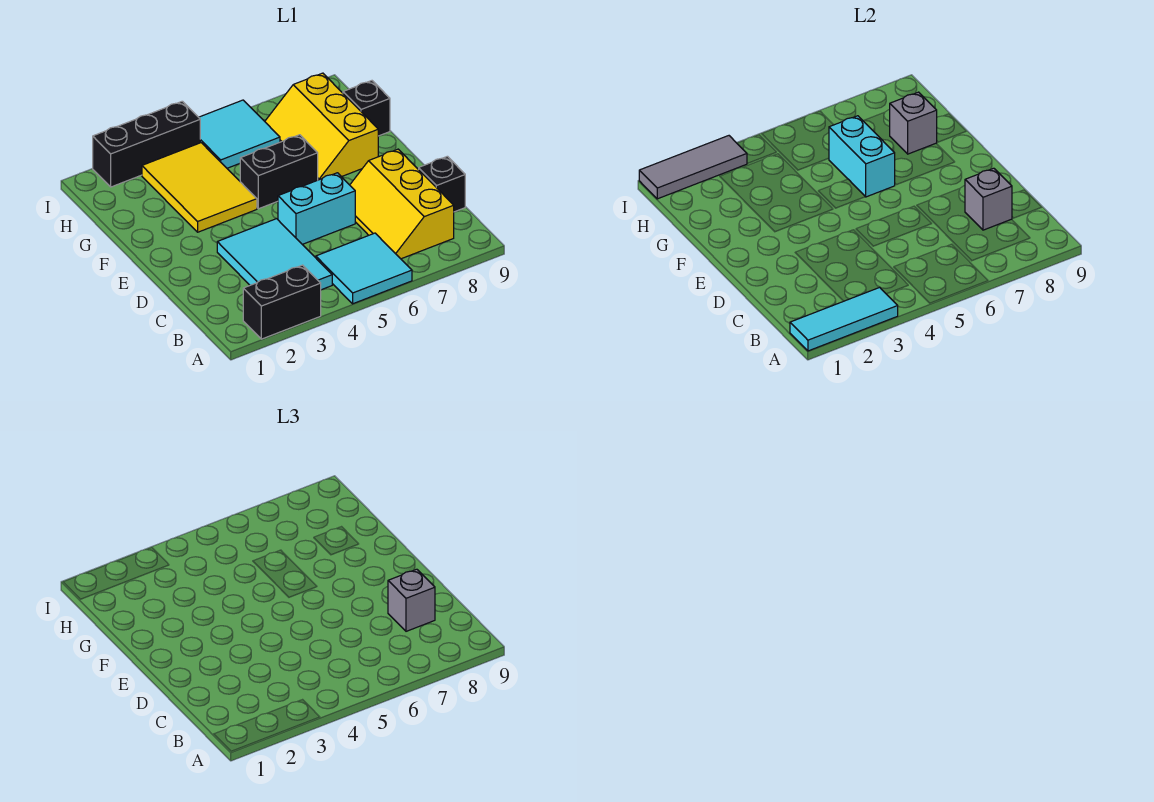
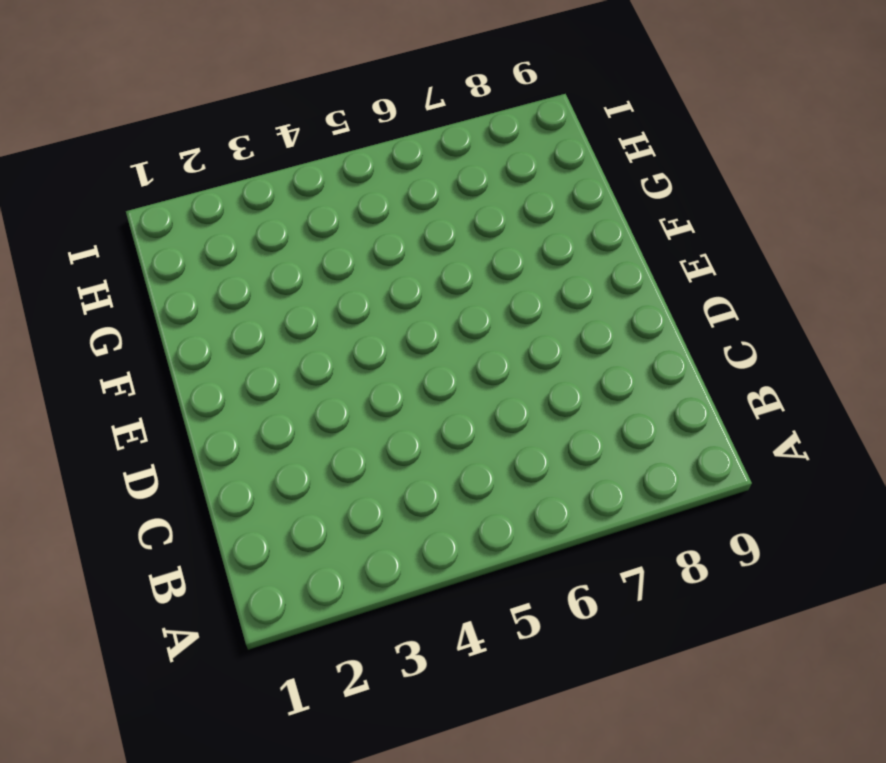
none -> black brick A2:A3 level 1
none -> cyan tile A5:B6 level 1
none -> cyan tile B3:D4 level 1

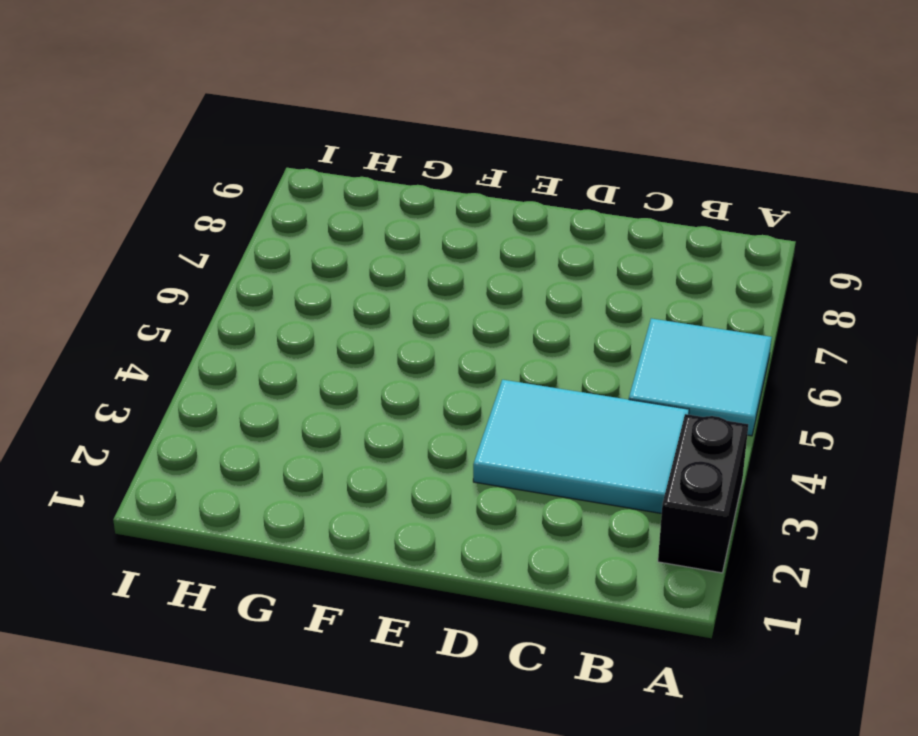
none -> yellow slope B7:D8 level 1 top 8
none -> black brick C9 level 1
none -> cyan brick D5:D6 level 1

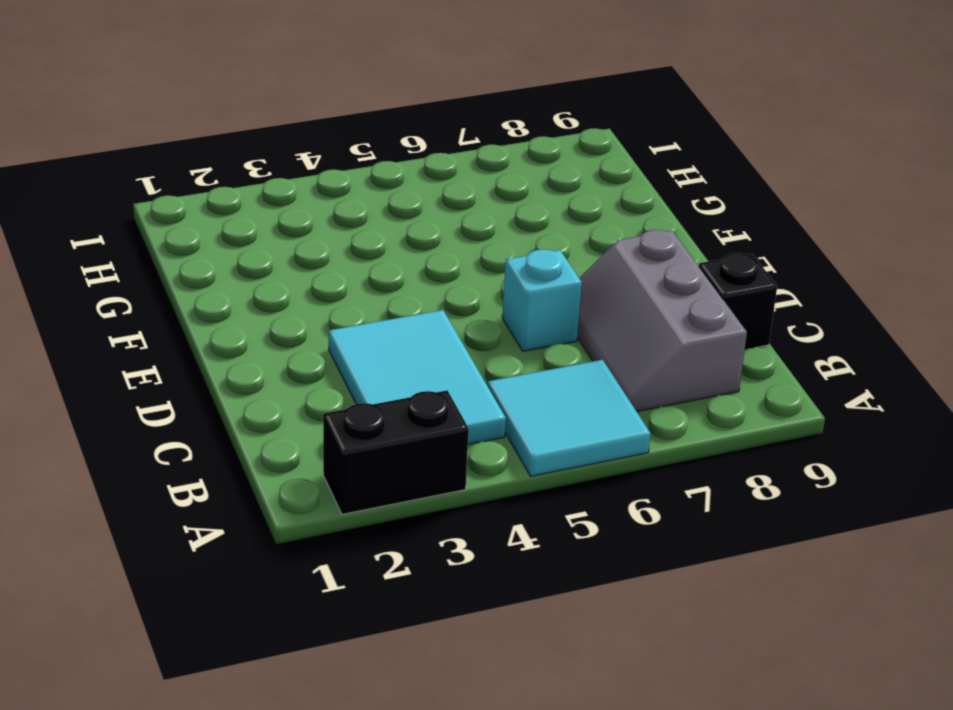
grey slope B7:D8 level 1 top 8 -> yellow slope B7:D8 level 1 top 8
cyan brick D6 level 1 -> cyan brick D5:D6 level 1
none -> yellow tile F3:H4 level 1
none -> black brick F5:F6 level 1
none -> yellow slope F7:H8 level 1 top 8

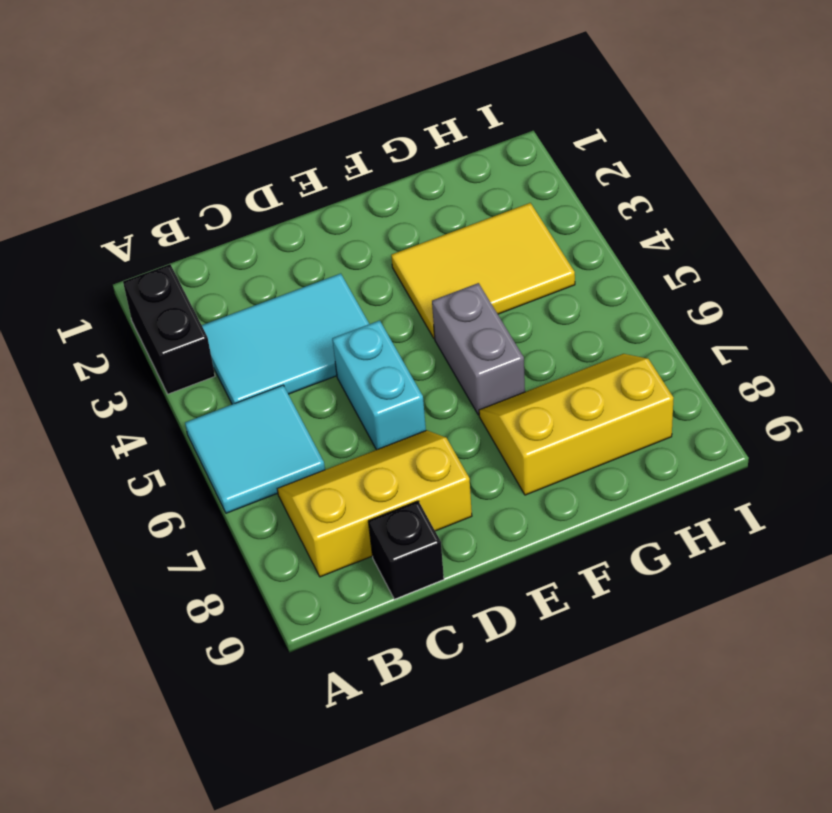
grey brick F5:F6 level 1 -> black brick F5:F6 level 1
none -> black brick G9 level 1
none -> cyan tile H5:I6 level 1
none -> black brick I2:I4 level 1

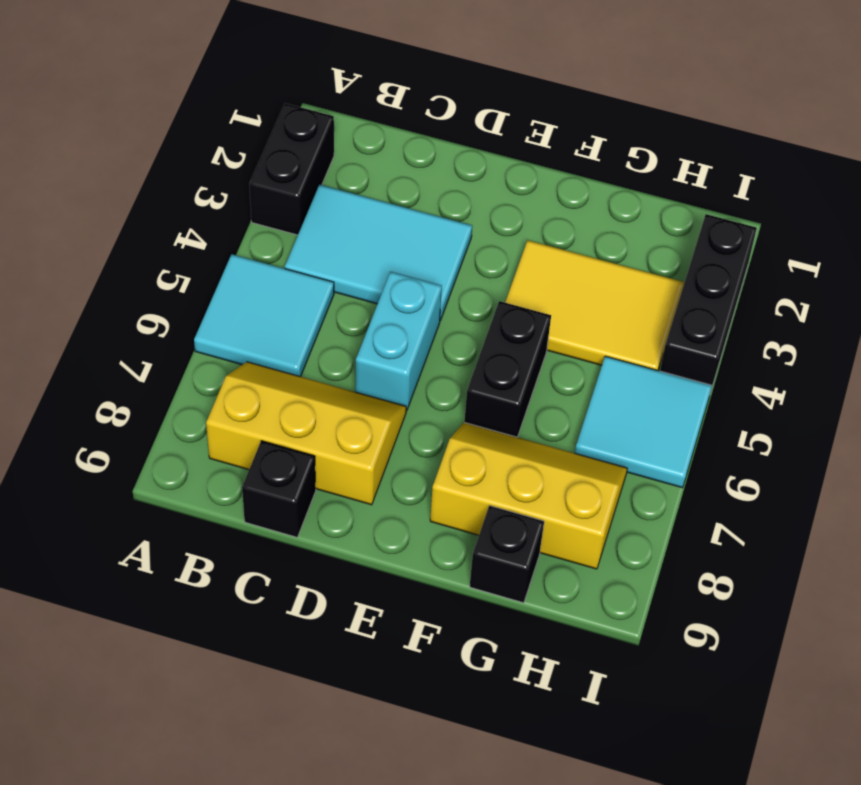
none -> cyan tile A1:A3 level 2
none -> grey brick C8 level 2
none -> cyan brick F6:G6 level 2

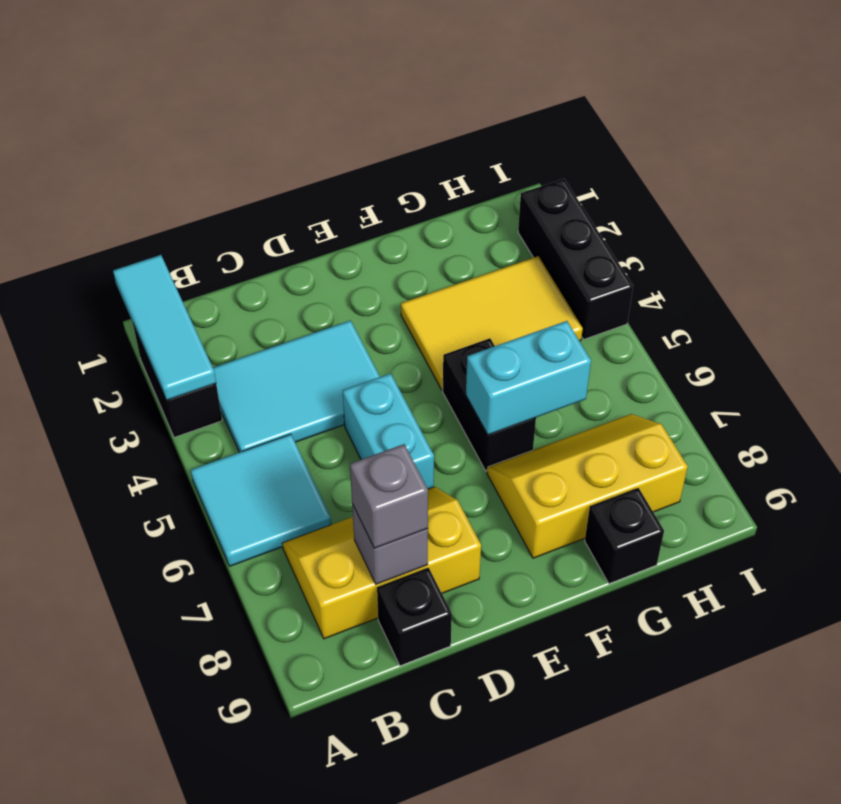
none -> cyan tile H5:I6 level 1
none -> grey brick G8 level 2
none -> grey tile I1:I3 level 2

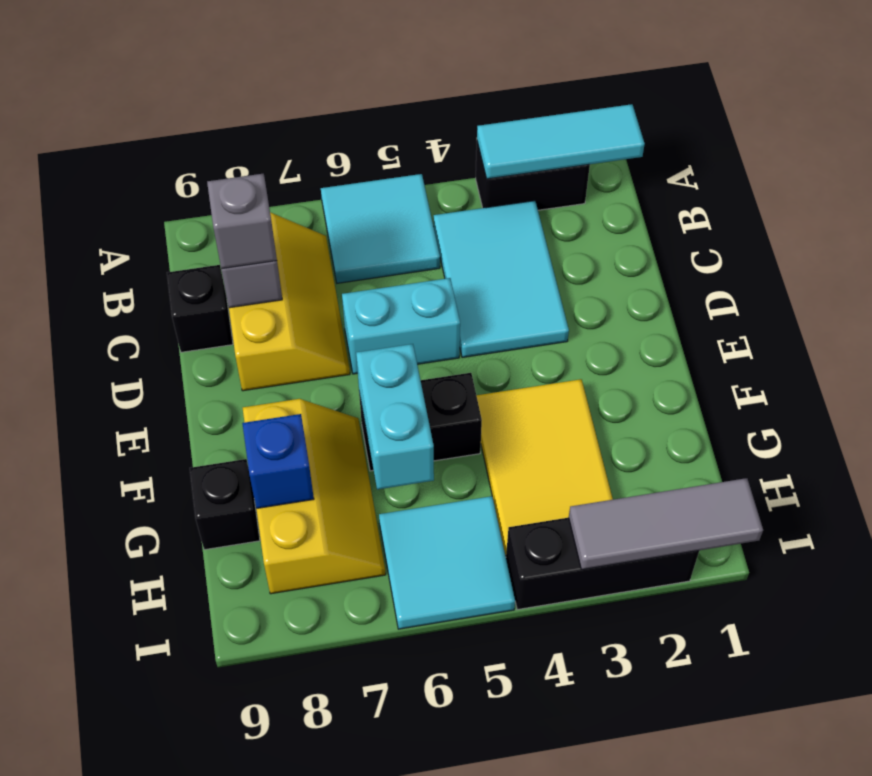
blue brick G8 level 2 -> grey brick G8 level 2

